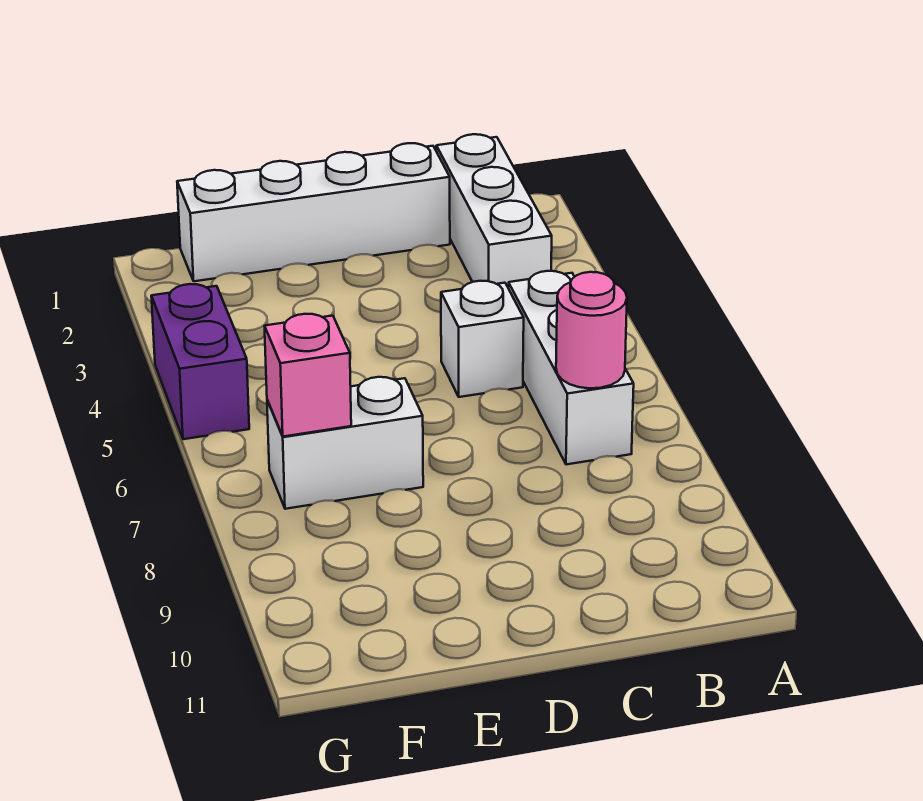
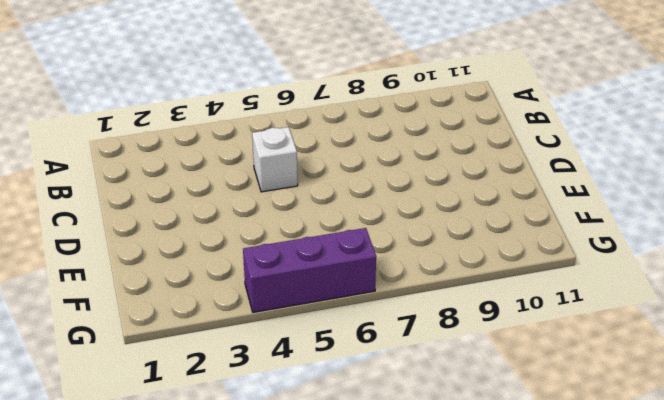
purple brick G4:G6 level 1 -> purple brick G4:G5 level 1
none -> white brick B1:B3 level 1
none -> white brick B5:B7 level 1

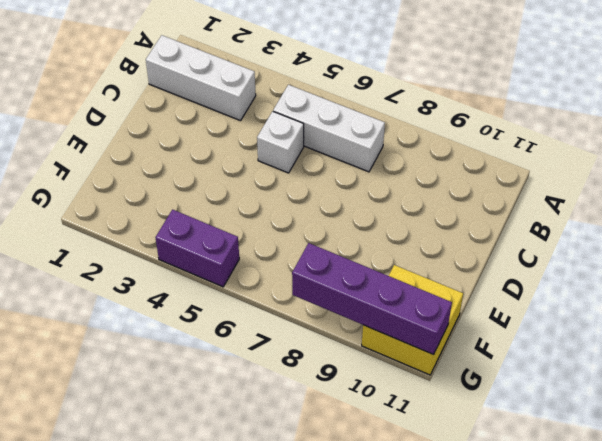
yellow brick F10:G11 level 1 -> none
purple brick G8:G11 level 2 -> none
none -> white brick C1:F1 level 1
none -> white brick E7:F7 level 1

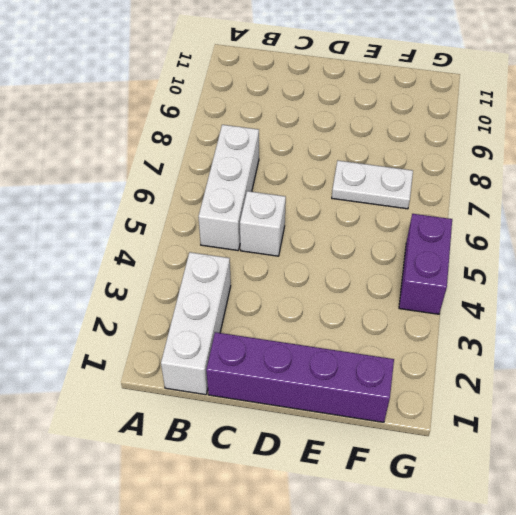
purple brick C1:F1 level 1 -> white brick C1:F1 level 1
white plate E7:F7 level 1 -> white brick E7:F7 level 1
none -> pink round brick B7 level 2
none -> pink brick F7 level 2

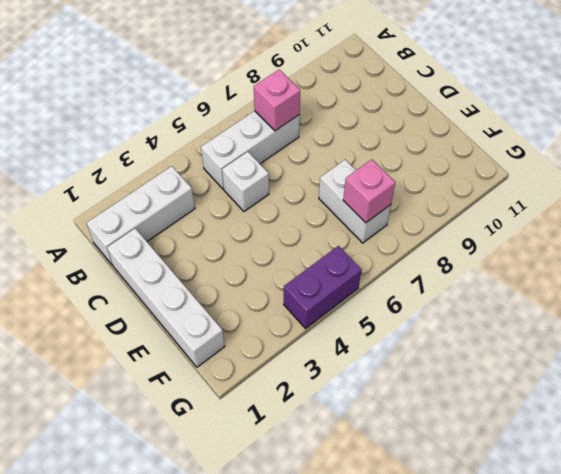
pink brick B7 level 2 -> pink round brick B7 level 2

